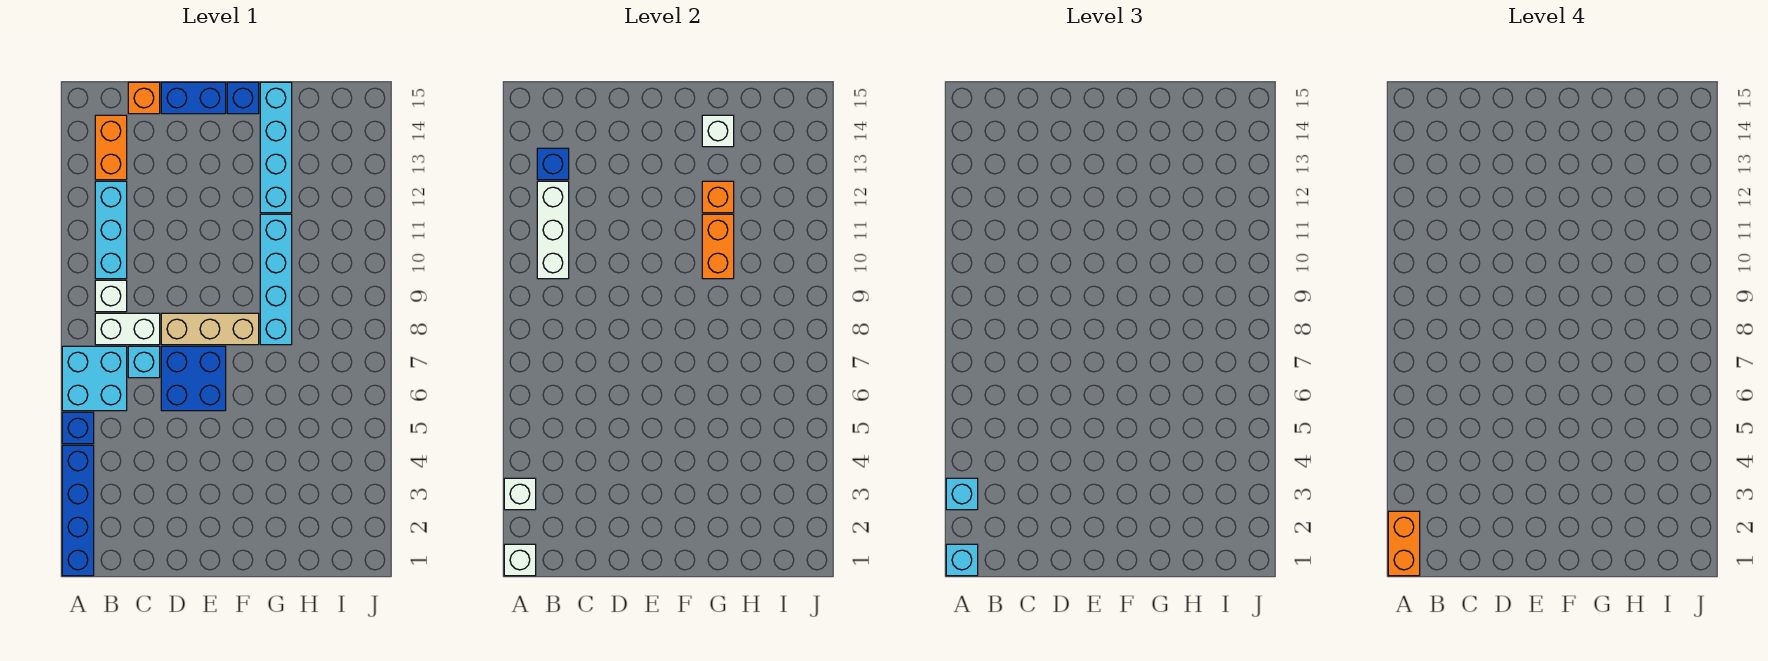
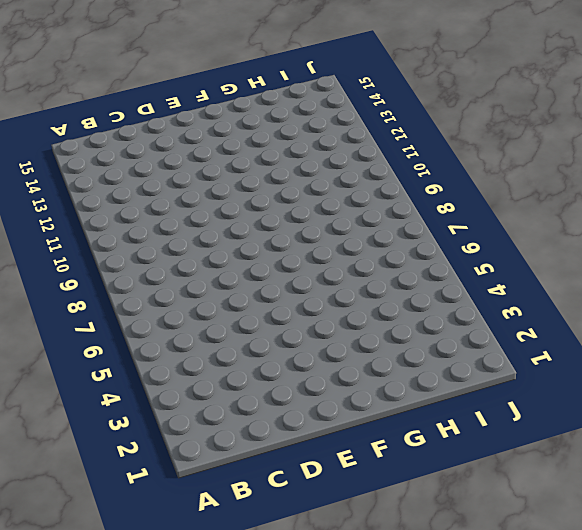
none -> blue brick A1:A4 level 1
none -> blue brick A5 level 1
none -> cyan brick A6:B7 level 1

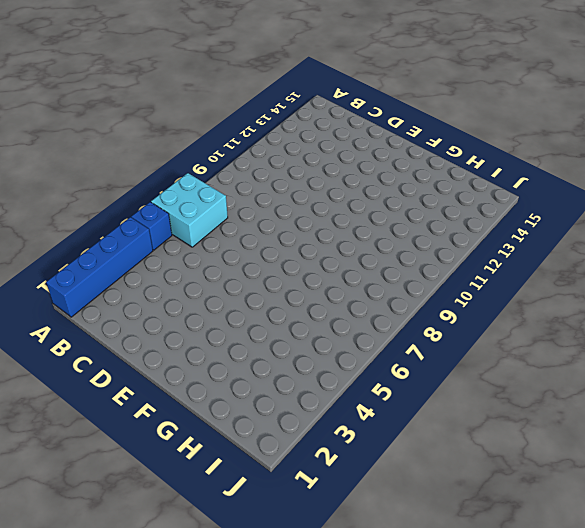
none -> white brick B8:C8 level 1
none -> white brick B9 level 1
none -> cyan brick B10:B12 level 1

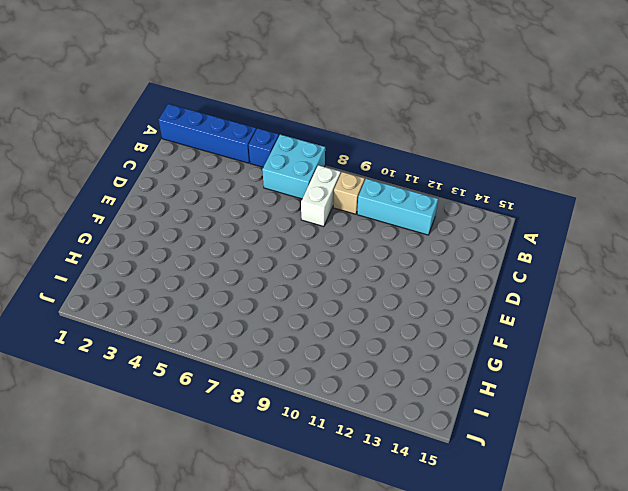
tan brick B9 level 1 -> white brick B9 level 1
none -> orange brick B13:B14 level 1
none -> cyan brick C7 level 1
none -> orange brick C15 level 1

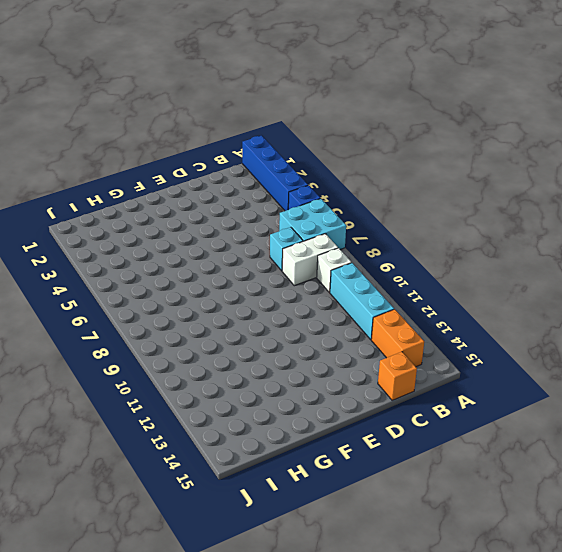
none -> blue brick D6:E7 level 1
none -> tan brick D8:F8 level 1
none -> blue brick D15:E15 level 1

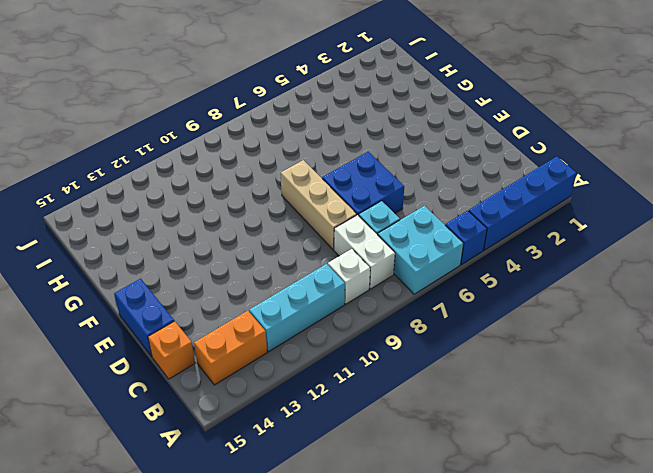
none -> blue brick F15 level 1
none -> cyan brick G8:G11 level 1
none -> cyan brick G12:G15 level 1

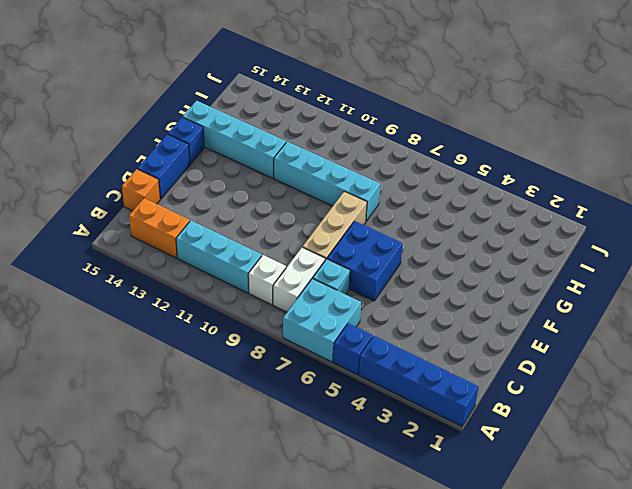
none -> white brick A1 level 2
none -> white brick A3 level 2
none -> white brick B10:B12 level 2

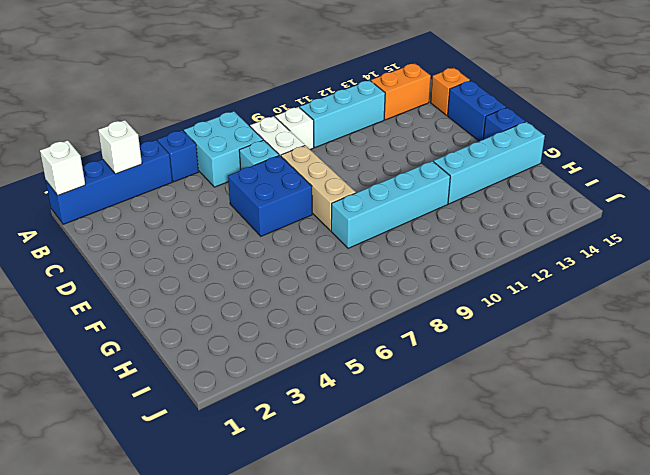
none -> white brick B10:B12 level 2
none -> blue brick B13 level 2
none -> orange brick G10:G11 level 2

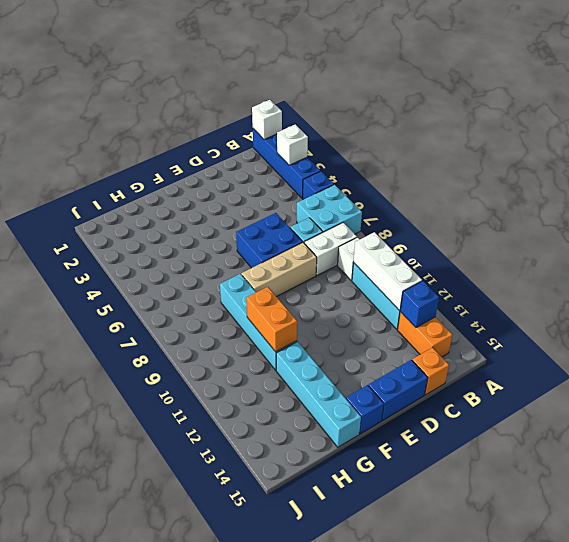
none -> orange brick G12 level 2
none -> white brick G14 level 2
none -> cyan brick A1 level 3

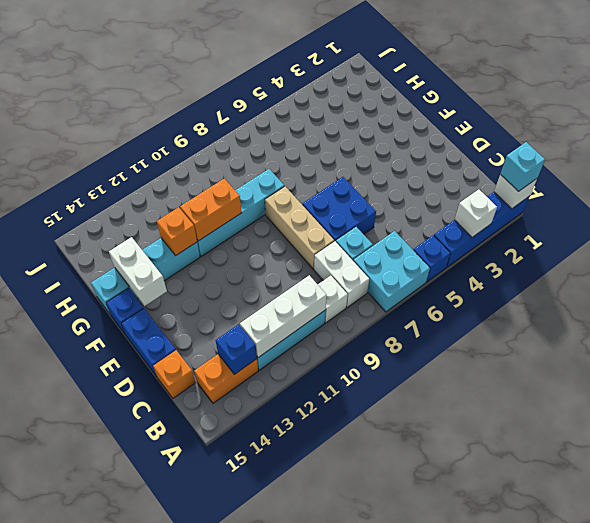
white brick F14:G14 level 2 -> white brick G14 level 2
none -> cyan brick A3 level 3
none -> orange brick A1:A2 level 4

